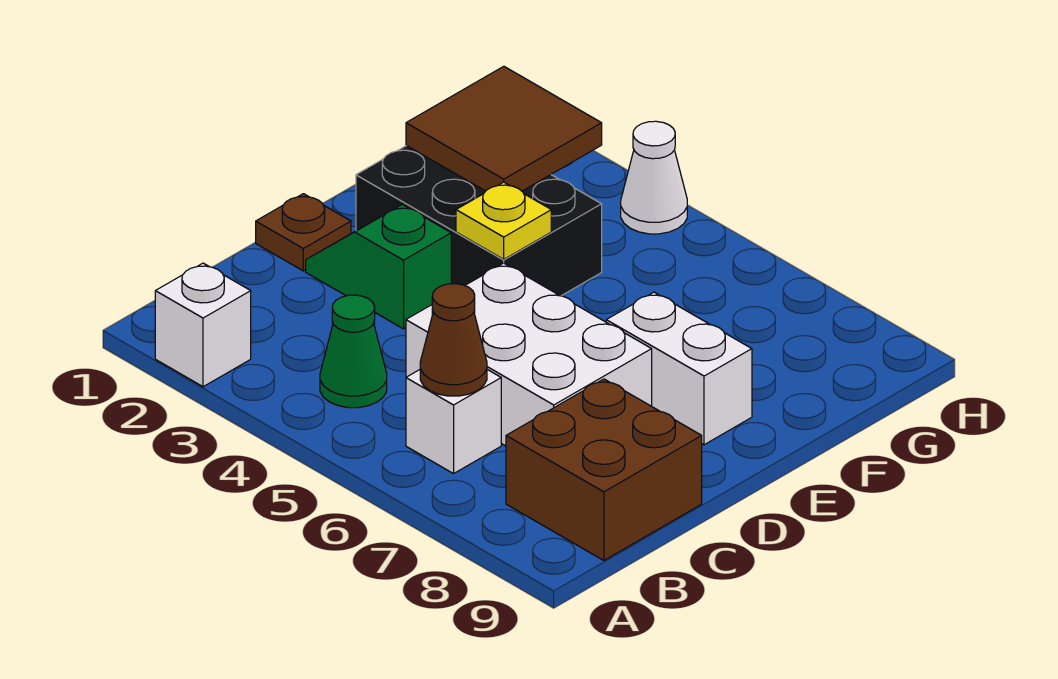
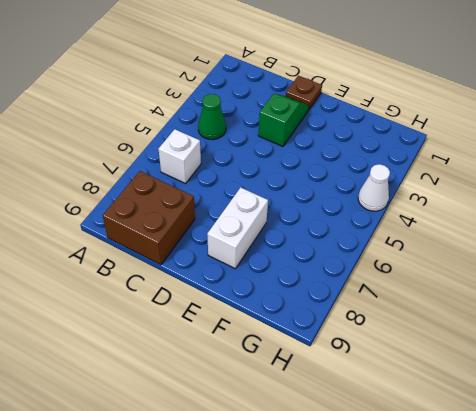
none -> white brick A2 level 1
none -> white brick C5:D7 level 1
none -> black brick E2:F4 level 1

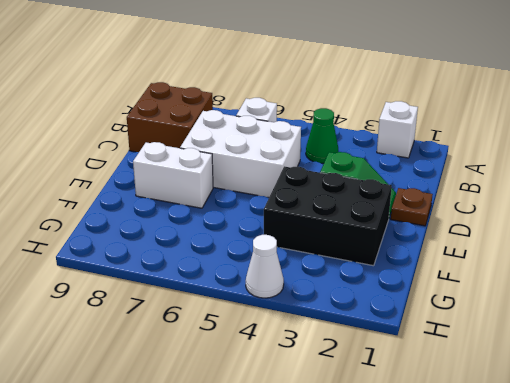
none -> brown cone B6 level 2
none -> yellow plate E4 level 2
none -> brown tile F2:G3 level 2

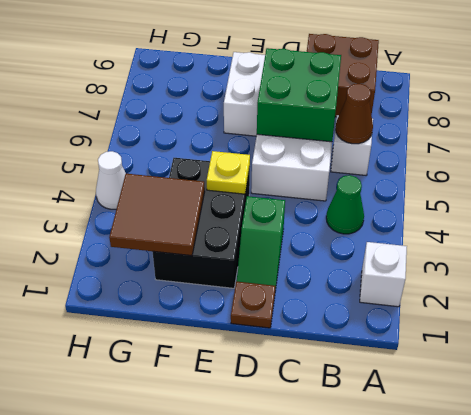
green brick C6:D7 level 2 -> none

